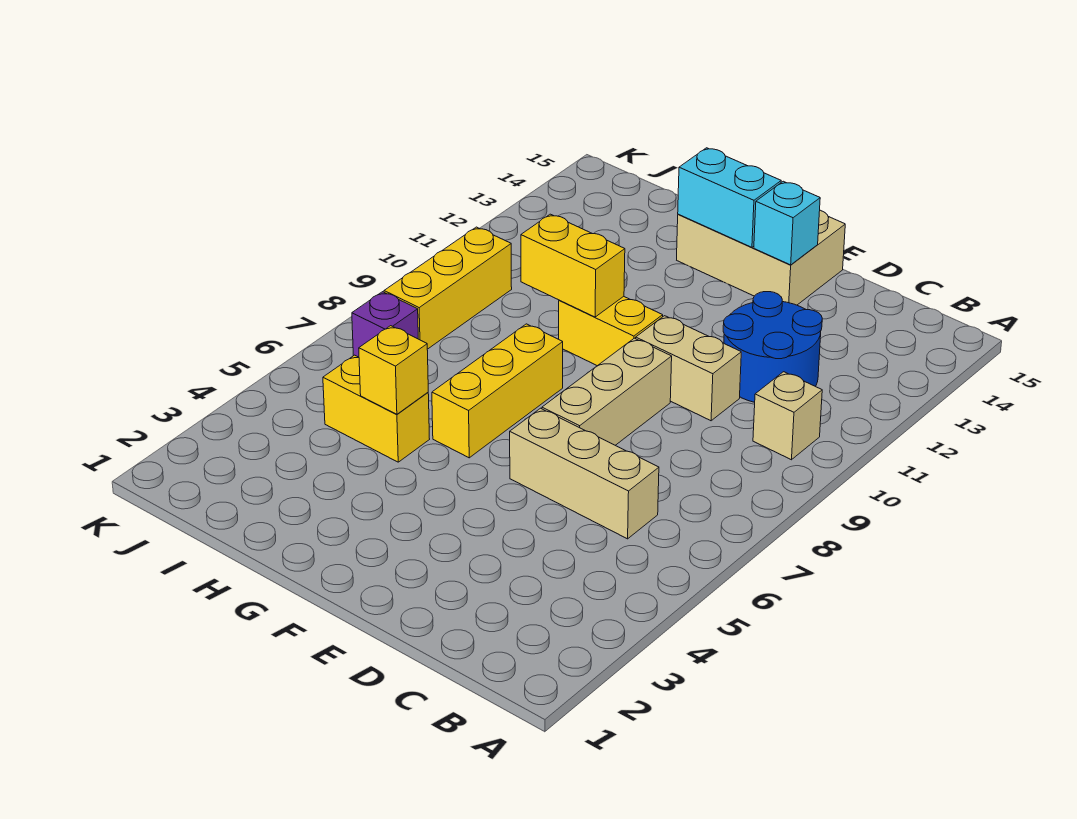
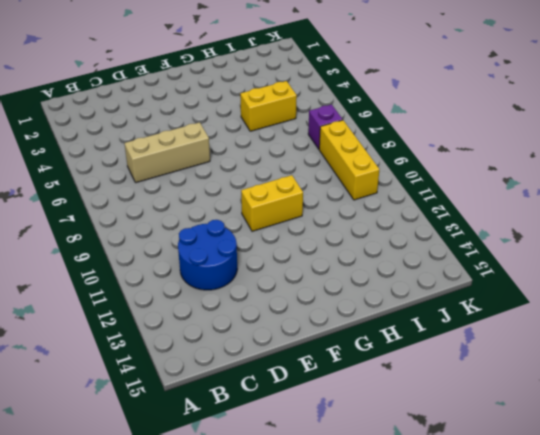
none -> tan brick B10 level 1
none -> tan brick D10:E10 level 1
none -> tan brick E7:E9 level 1

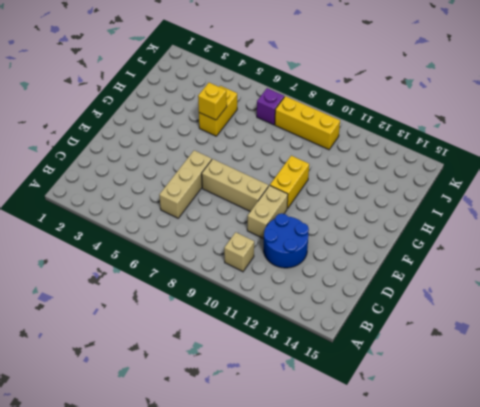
none -> tan brick E14:G15 level 1
none -> yellow brick G6:G8 level 1
none -> cyan brick E14 level 2

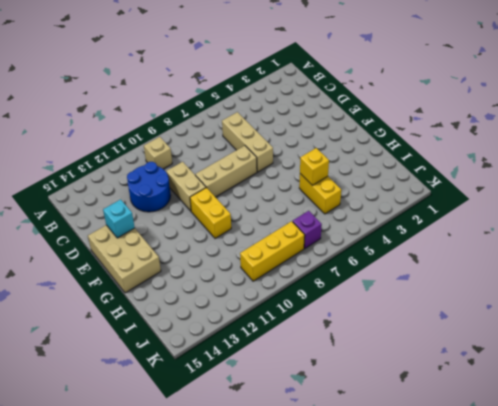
none -> yellow brick G6:G8 level 1
none -> cyan brick F14:G14 level 2
none -> yellow brick G10:H10 level 2

